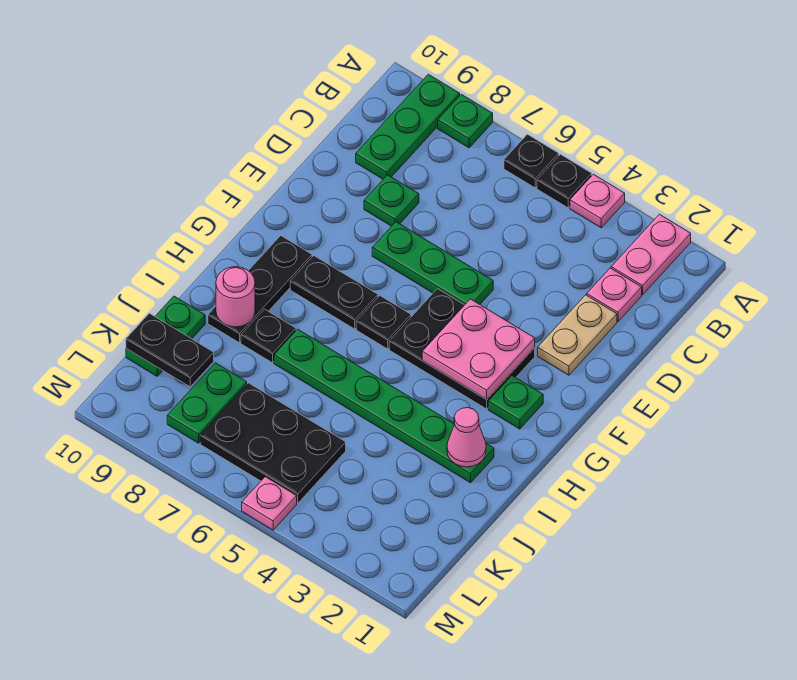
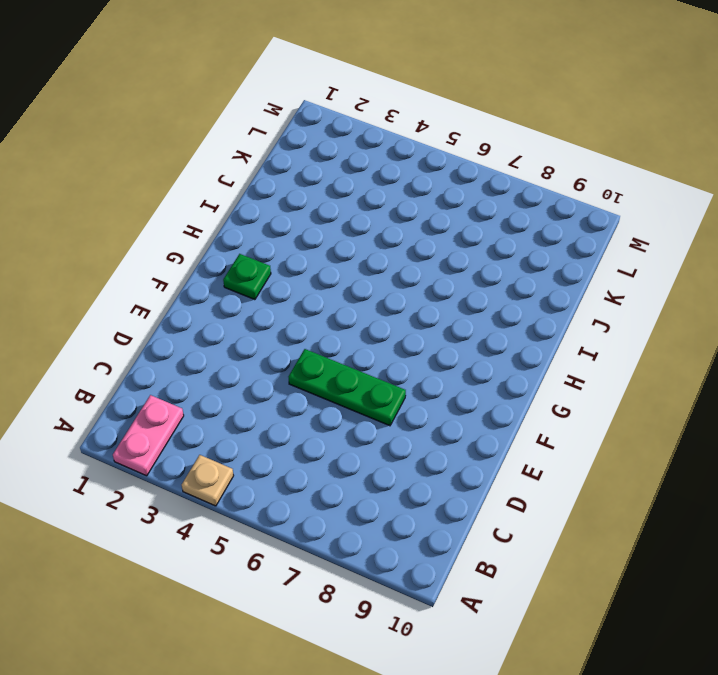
tan plate A4 level 1 -> pink plate A4 level 1
none -> black plate A5 level 1
none -> black plate A6 level 1
none -> green plate A8 level 1

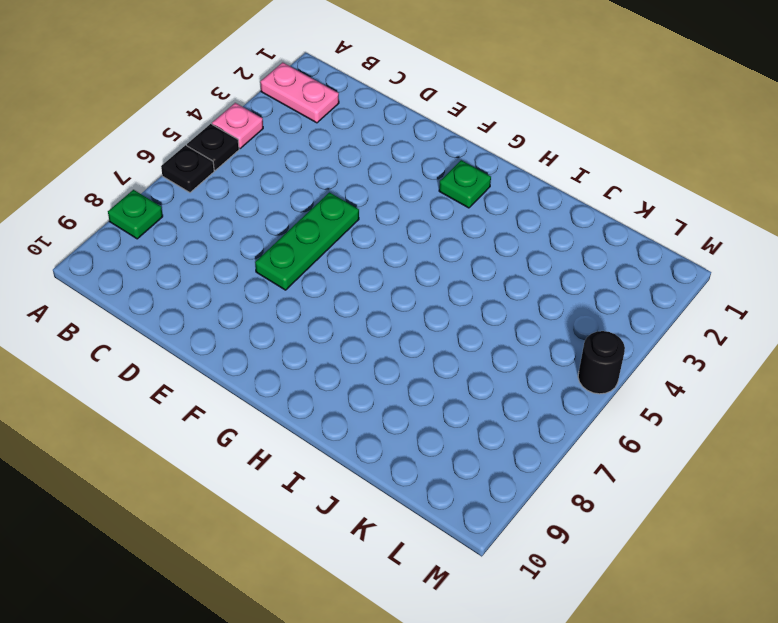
black round brick M5 level 1 -> pink plate M5 level 1
none -> green plate A9:C9 level 1
none -> pink plate C2 level 1
none -> tan plate D2:E2 level 1

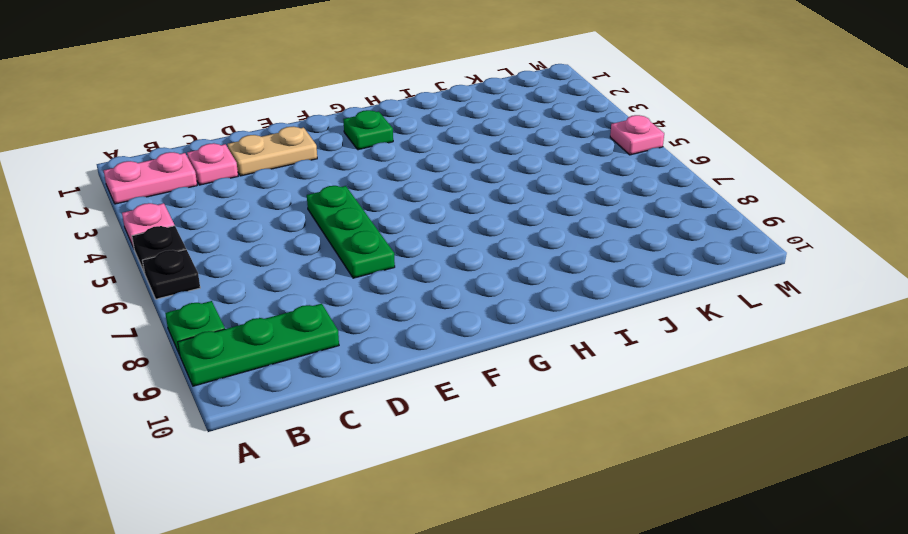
none -> green plate D8 level 1
none -> black plate F3:G5 level 1
none -> black plate G6 level 1

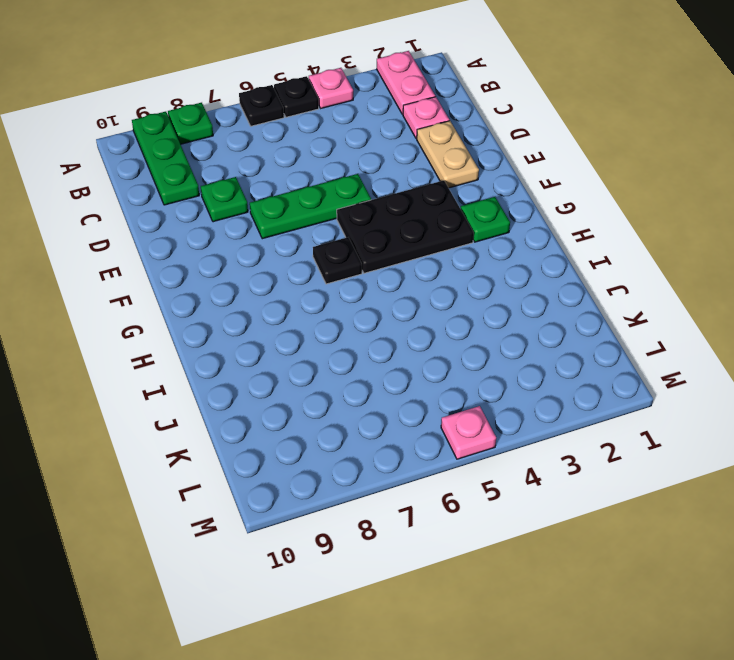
none -> black plate G7:G8 level 1
none -> black plate G9:I9 level 1
none -> green plate I2:I7 level 1

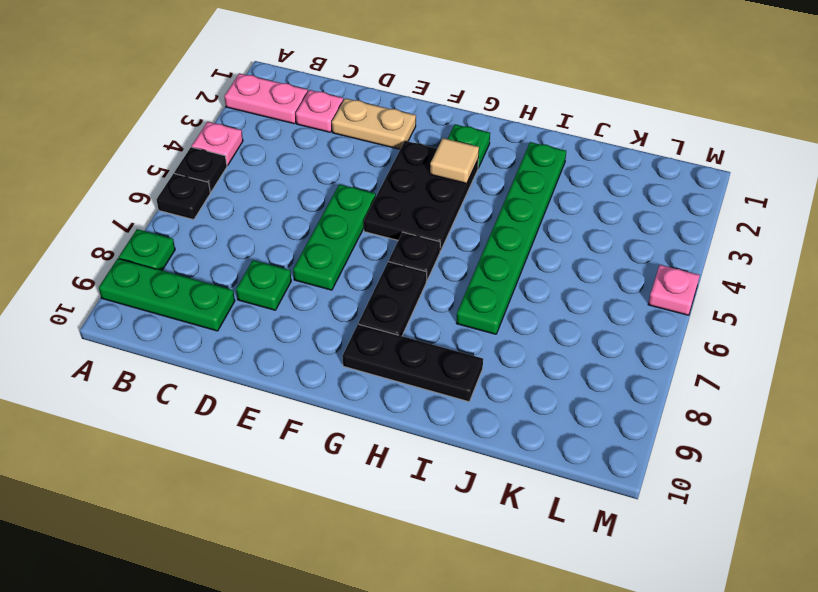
tan tile G3 level 2 -> pink plate F3:G4 level 2
none -> black plate I8 level 1
none -> green plate J10:K10 level 1
none -> black plate K5:L7 level 1

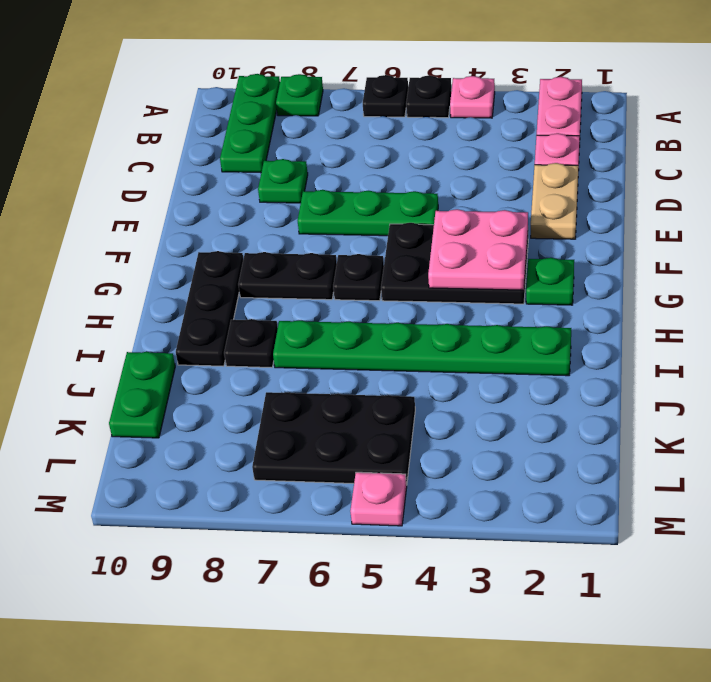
none -> green plate K8:L8 level 1
none -> pink cone I2 level 2
none -> pink round brick I9 level 2

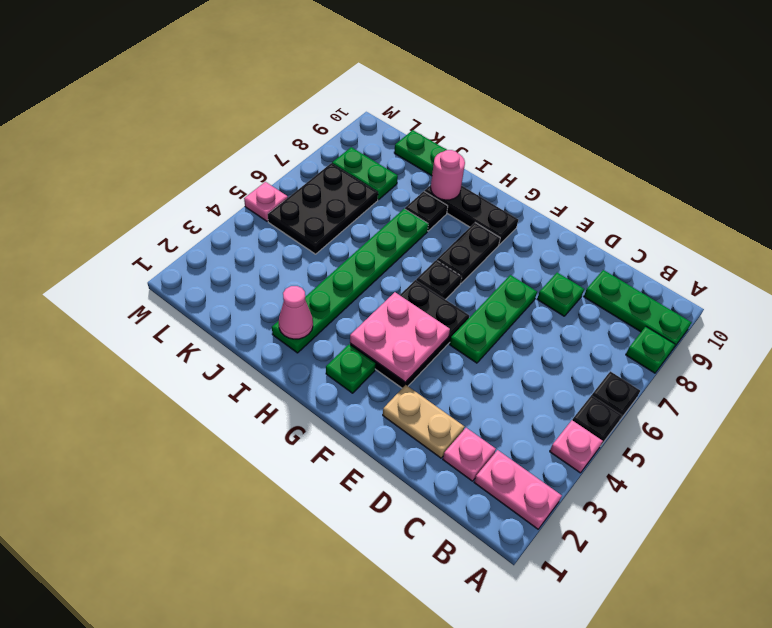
none -> black plate K9:K10 level 2

